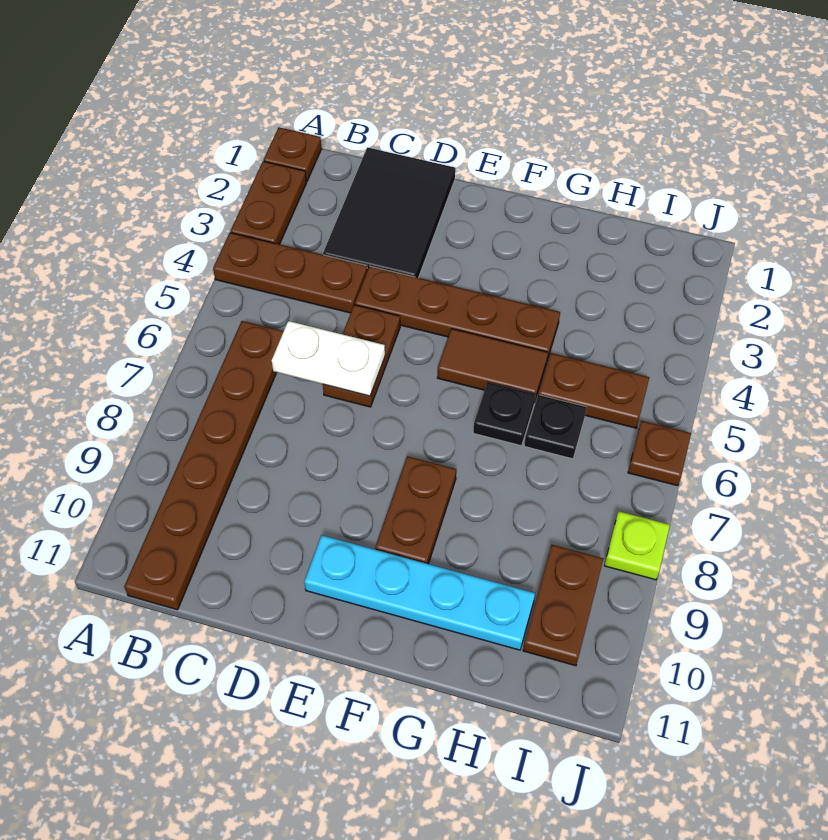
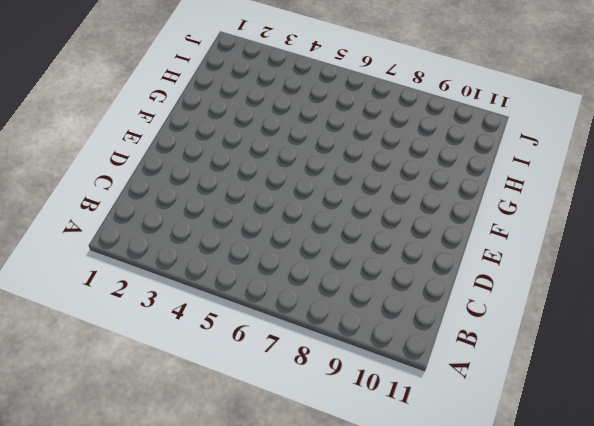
none -> brown plate A1 level 1
none -> brown plate A2:A3 level 1
none -> brown plate A4:C4 level 1

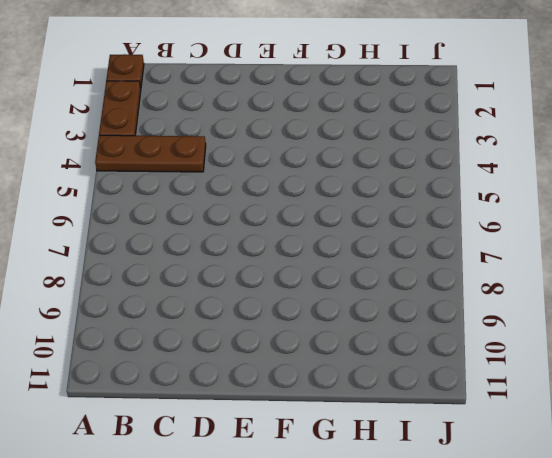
none -> brown plate B6:B11 level 1
none -> black tile C1:D3 level 1
none -> brown plate D4:G4 level 1

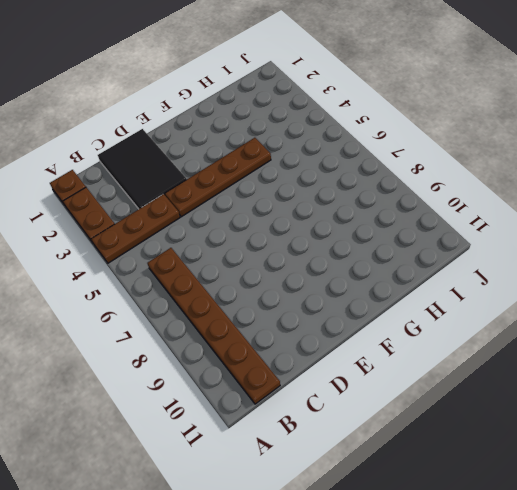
none -> brown plate D5:D6 level 1
none -> cyan plate E10:H10 level 1
none -> brown tile F5:G5 level 1

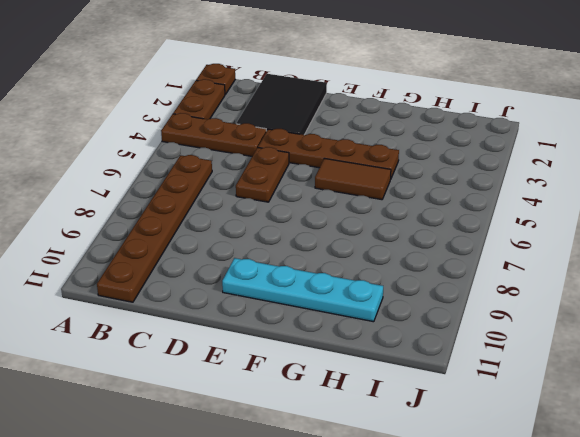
none -> brown plate F8:F9 level 1
none -> black plate G6 level 1
none -> brown plate H5:I5 level 1

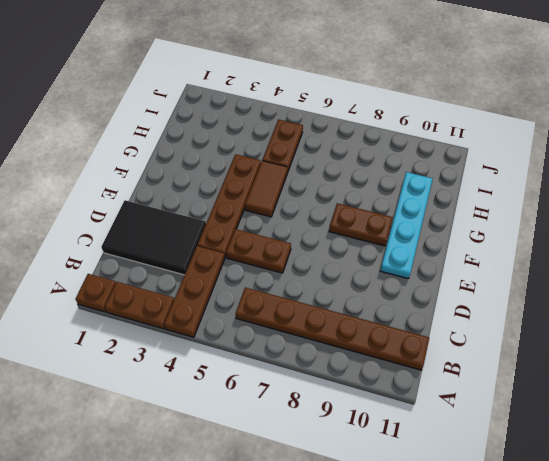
none -> black plate G6 level 1
none -> black plate H6 level 1
none -> brown plate I9:I10 level 1

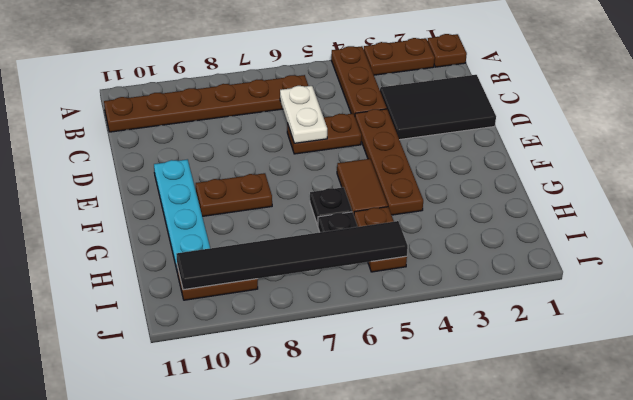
black tile I5:I10 level 2 -> none
none -> brown plate J6 level 1
none -> lime plate J8 level 1

